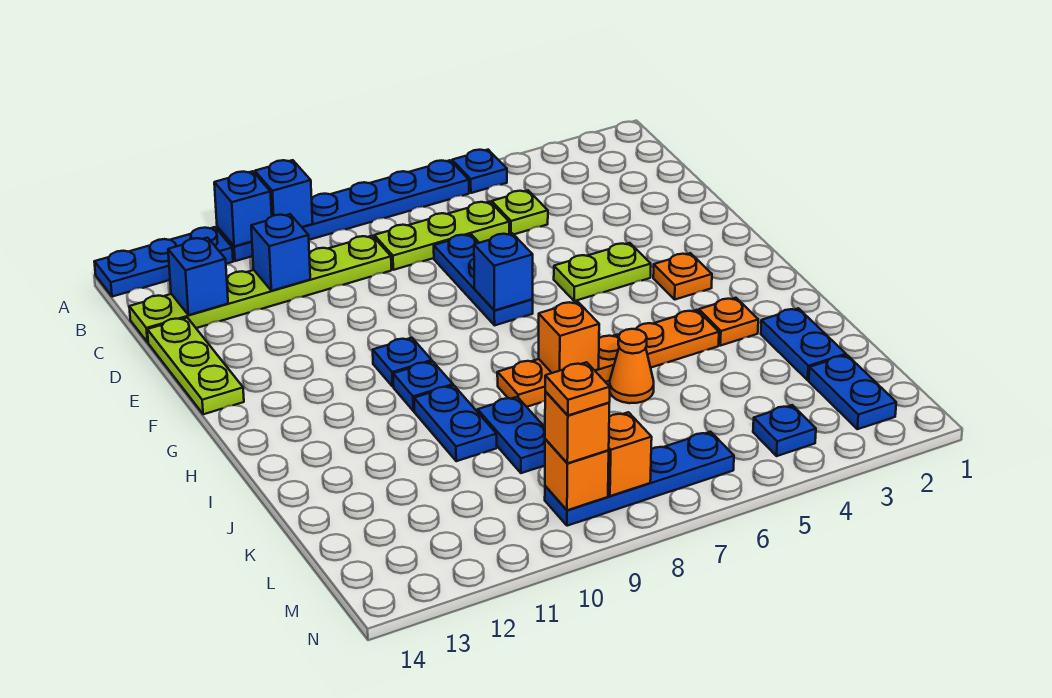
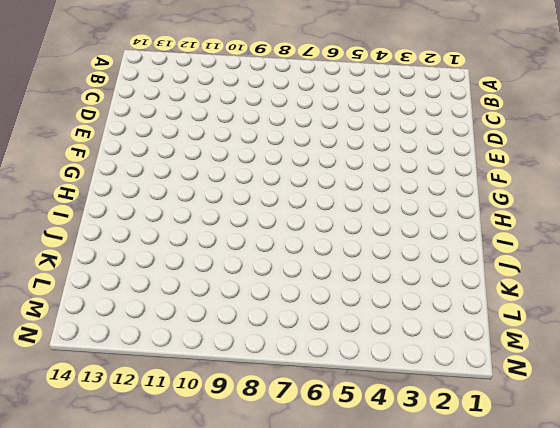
none -> blue plate A5 level 1
none -> blue plate A6:A11 level 1
none -> blue plate A12:A14 level 1
none -> lime plate C5 level 1

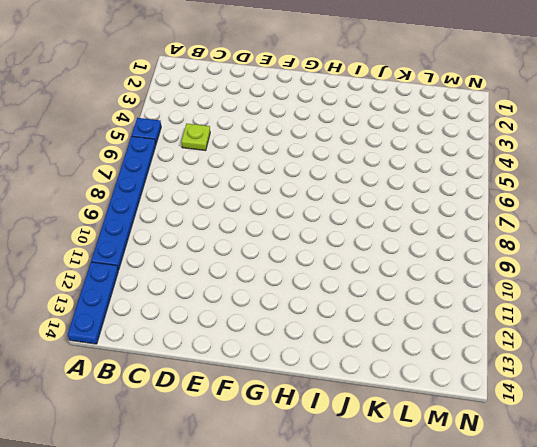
none -> lime plate C6:C8 level 1
none -> lime plate C9:C14 level 1
none -> blue plate D7:F7 level 1
none -> lime plate D14:F14 level 1

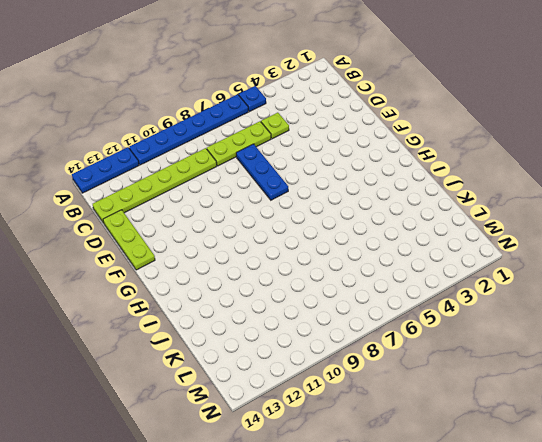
none -> lime plate F4:F5 level 1
none -> orange plate G3 level 1
none -> blue plate G10 level 1
none -> blue plate H10 level 1

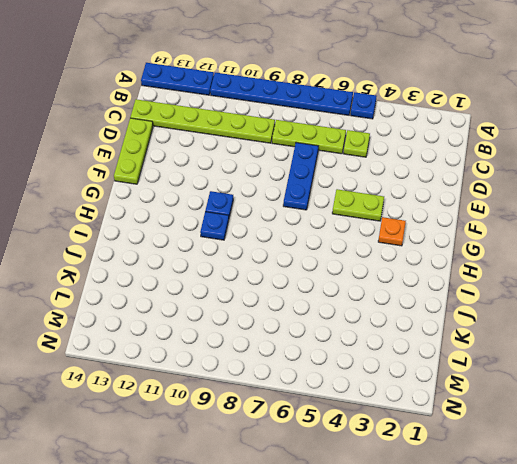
none -> orange plate I3 level 1
none -> orange plate I4:I5 level 1
none -> orange plate I6:I8 level 1
none -> blue plate I10:J10 level 1

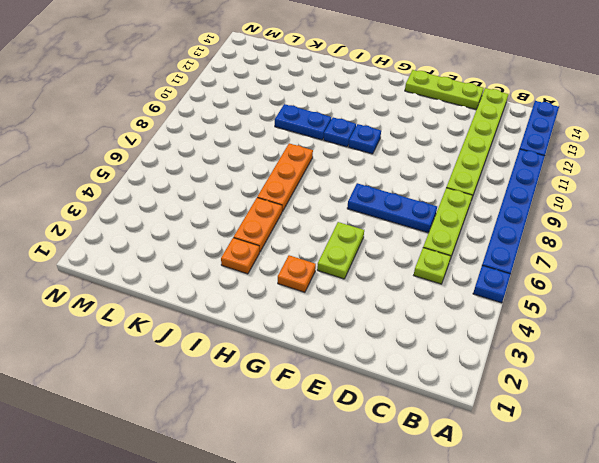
none -> blue plate J2:K2 level 1
none -> orange cone J6 level 1
none -> blue plate J9:K9 level 1
none -> blue plate L2:M2 level 1

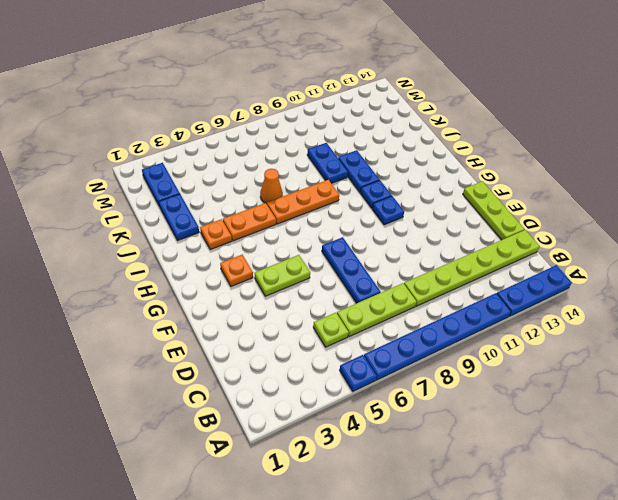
none -> blue plate M4 level 1
none -> blue plate M6:M9 level 1
none -> blue brick A10 level 2
none -> blue brick A11 level 2

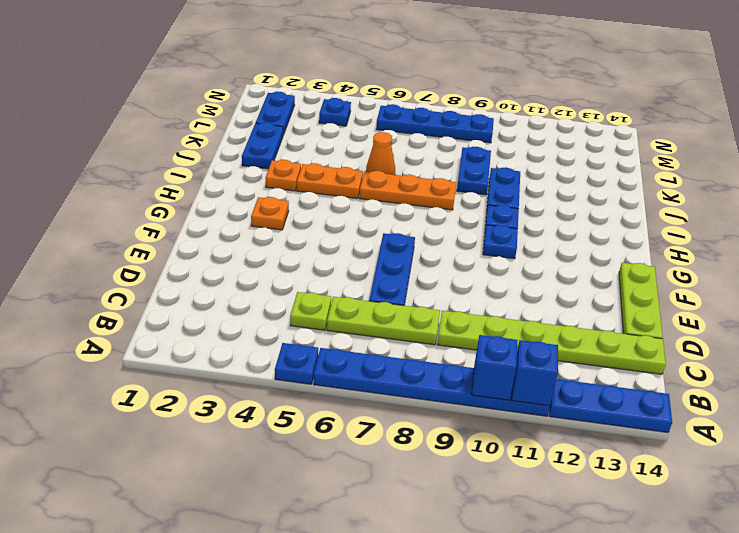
none -> lime plate F4:F5 level 1
none -> blue brick C11 level 2
none -> blue brick C13 level 2
none -> blue brick F7 level 2

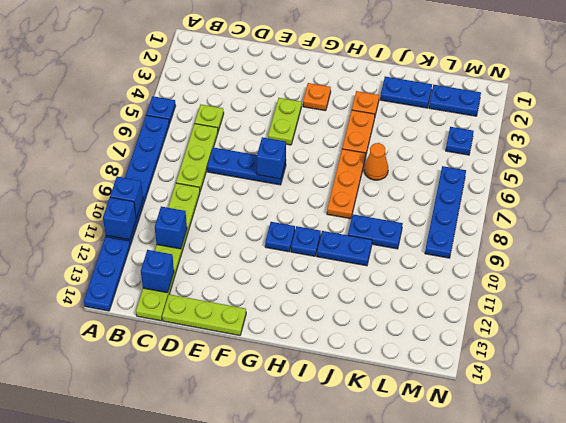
none -> orange brick I7 level 2
none -> orange brick M8 level 2
none -> orange brick M9 level 2
none -> orange brick M9 level 3

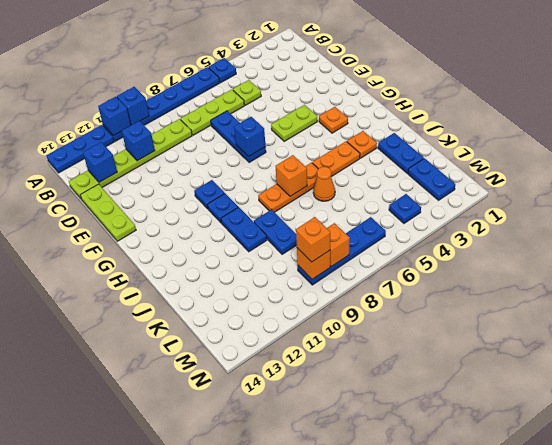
none -> orange plate M9 level 4

